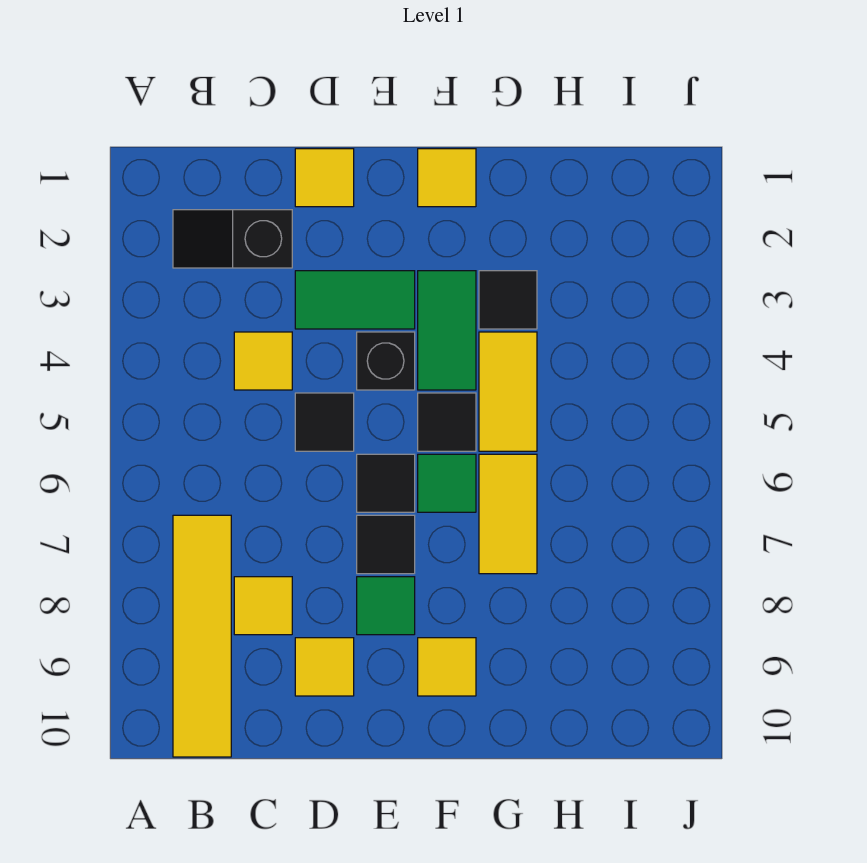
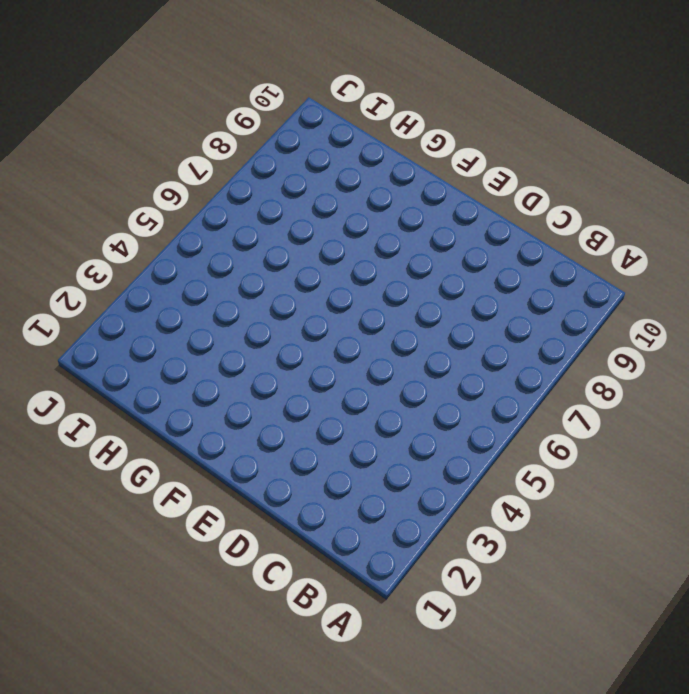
none -> black slope B2:C2 level 1 top C
none -> yellow tile B7:B10 level 1
none -> yellow tile C4 level 1

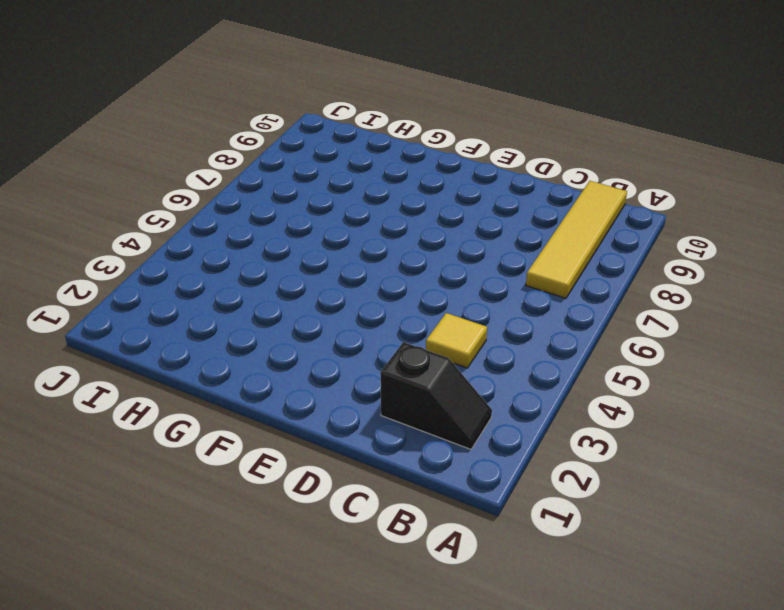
none -> yellow tile C8 level 1
none -> yellow tile D1 level 1
none -> green tile D3:E3 level 1

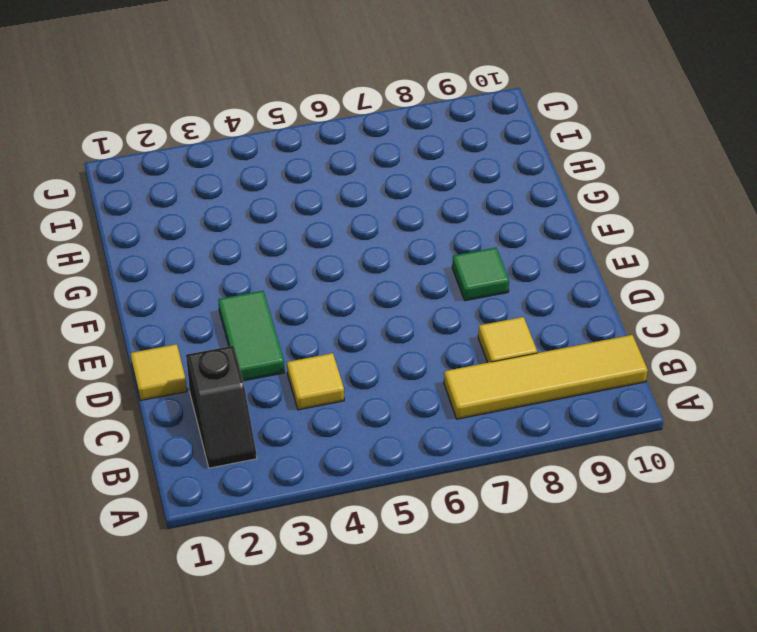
none -> black tile D5 level 1
none -> yellow tile D9 level 1
none -> black brick E4 level 1

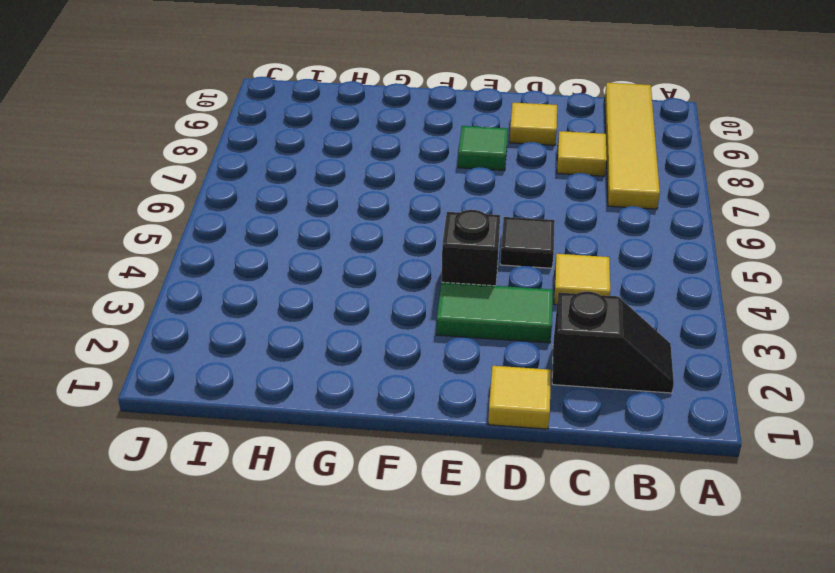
none -> black tile E6 level 1
none -> black tile E7 level 1
none -> yellow tile F1 level 1

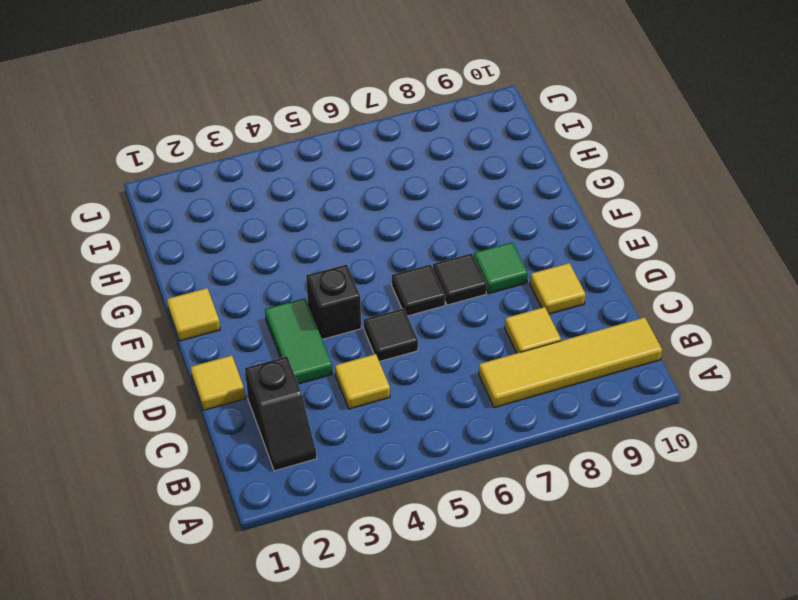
none -> green tile F3:F4 level 1
none -> black tile F5 level 1
none -> green tile F6 level 1

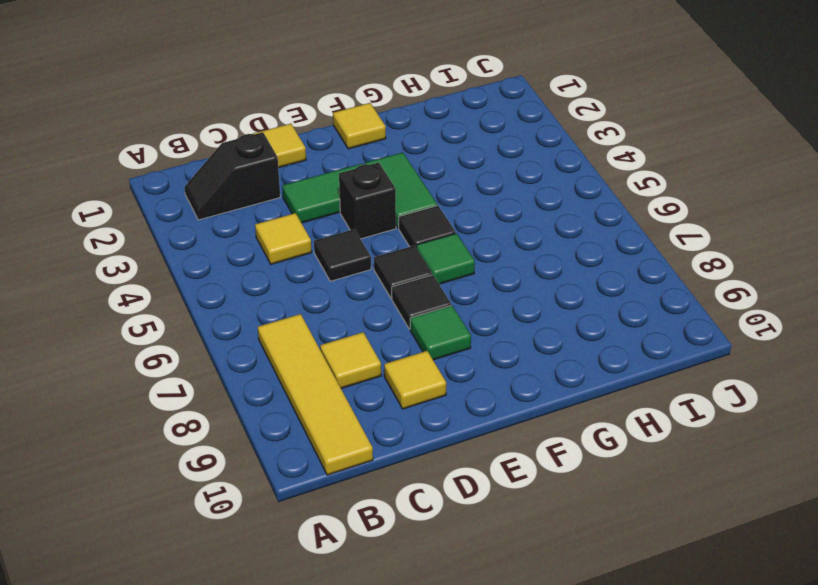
none -> yellow tile F9 level 1
none -> black tile G3 level 1
none -> yellow tile G4:G5 level 1

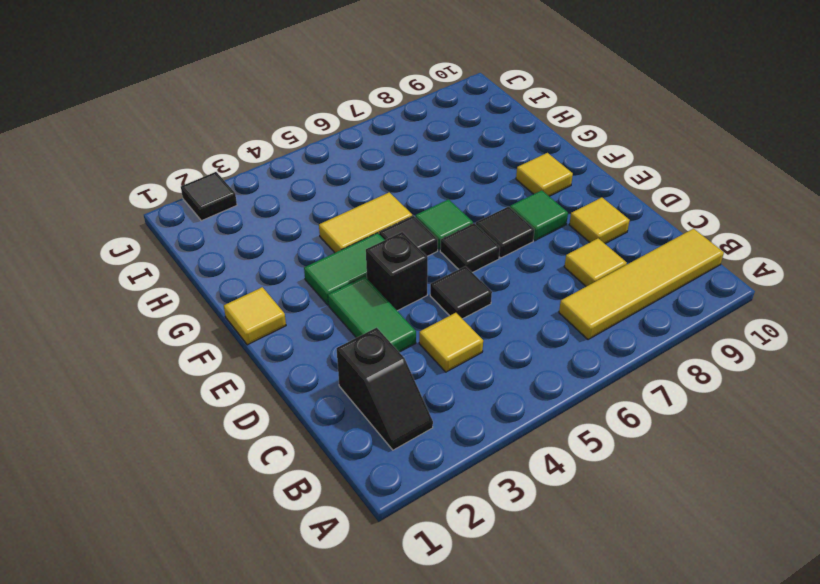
black tile J2 level 1 -> black tile G3 level 1
none -> yellow tile D1 level 1
none -> yellow tile G6:G7 level 1

